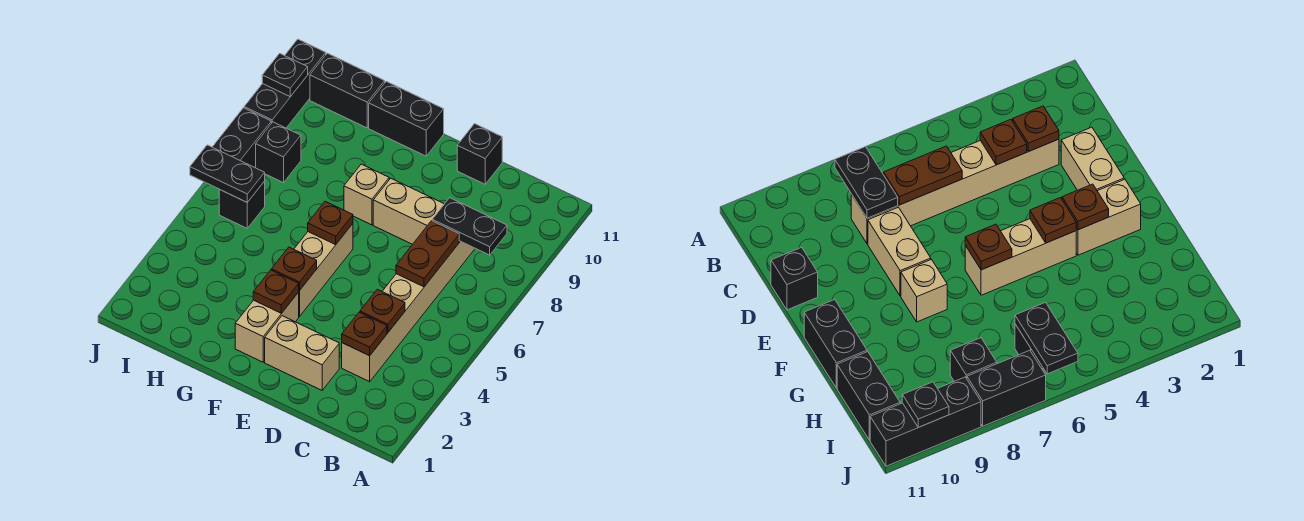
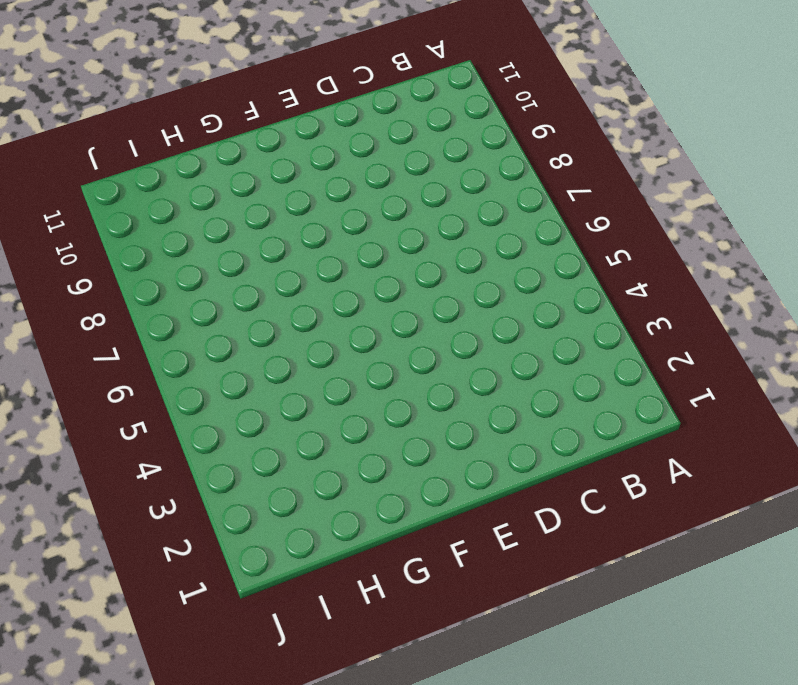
none -> tan brick C3:C8 level 1
none -> tan brick D2:E2 level 1
none -> tan brick D8:E8 level 1

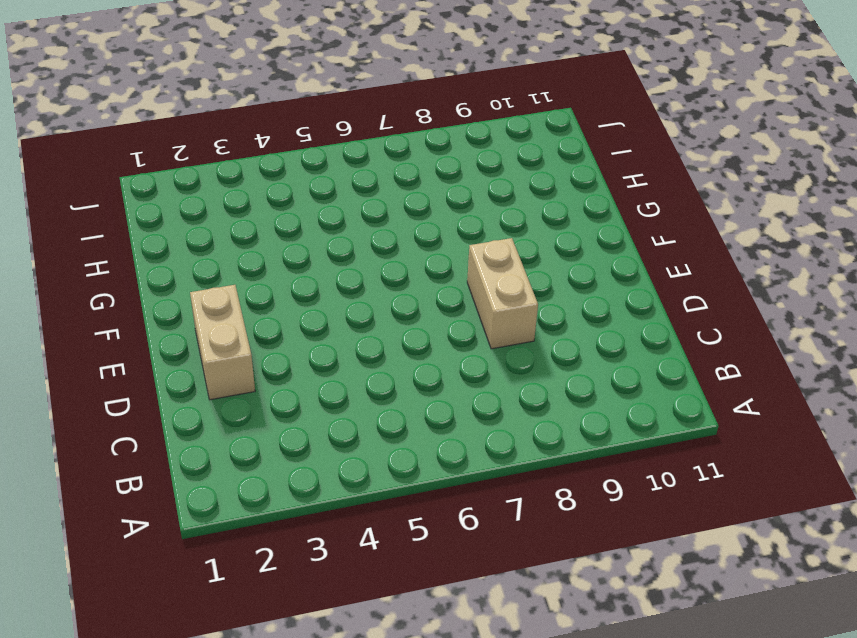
none -> tan brick C3:C8 level 1
none -> black brick D11 level 1
none -> tan brick F2:F3 level 1

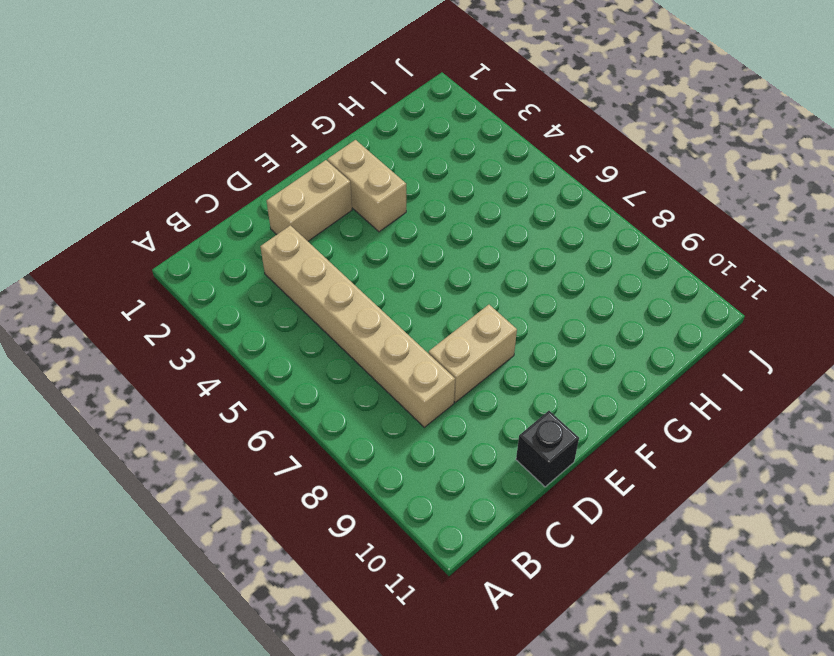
none -> tan brick F4:F6 level 1
none -> tan brick F8 level 1
none -> black brick F11:G11 level 1

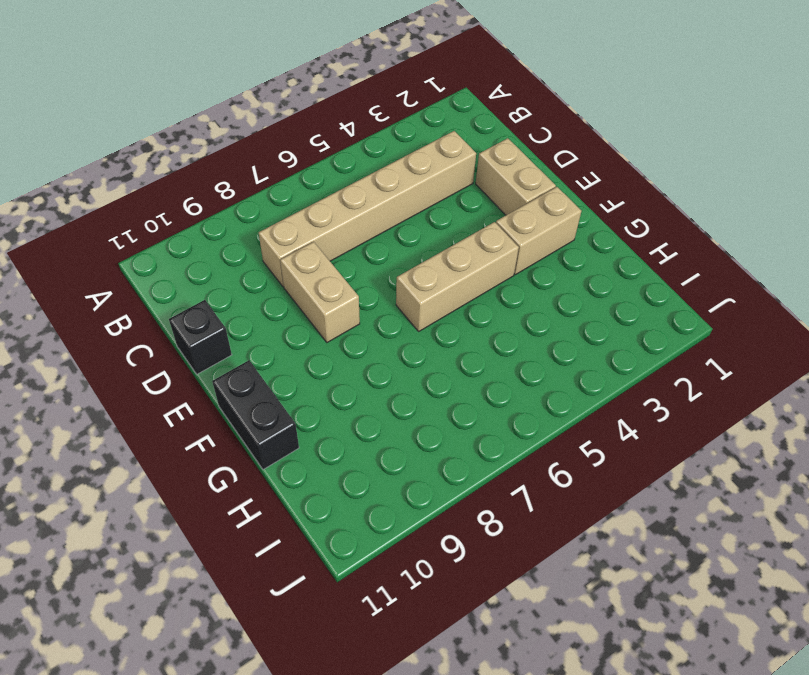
none -> tan brick F8 level 1
none -> black brick H11:I11 level 1
none -> black brick I6 level 1

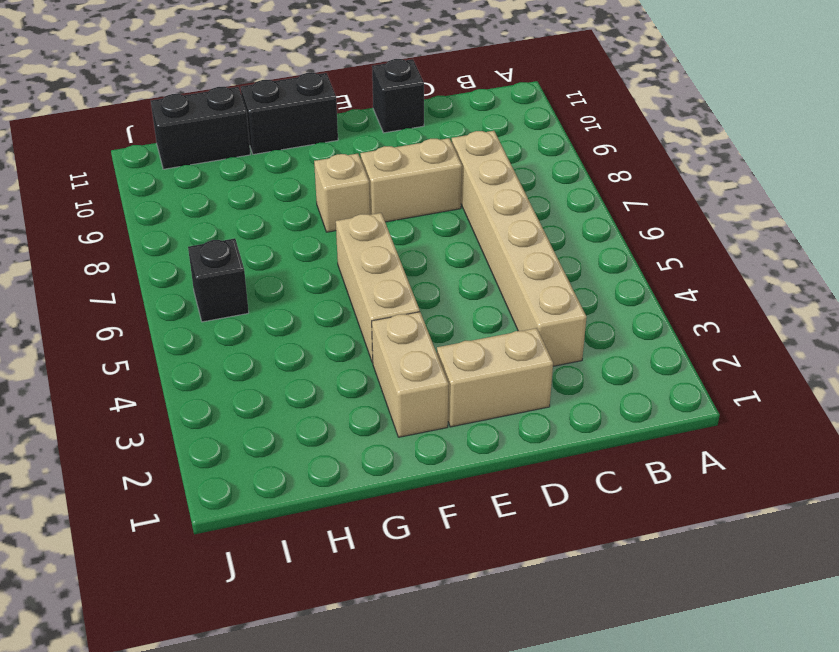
none -> black brick I8 level 1
none -> black brick J7:J8 level 1
none -> black brick J9:J11 level 1

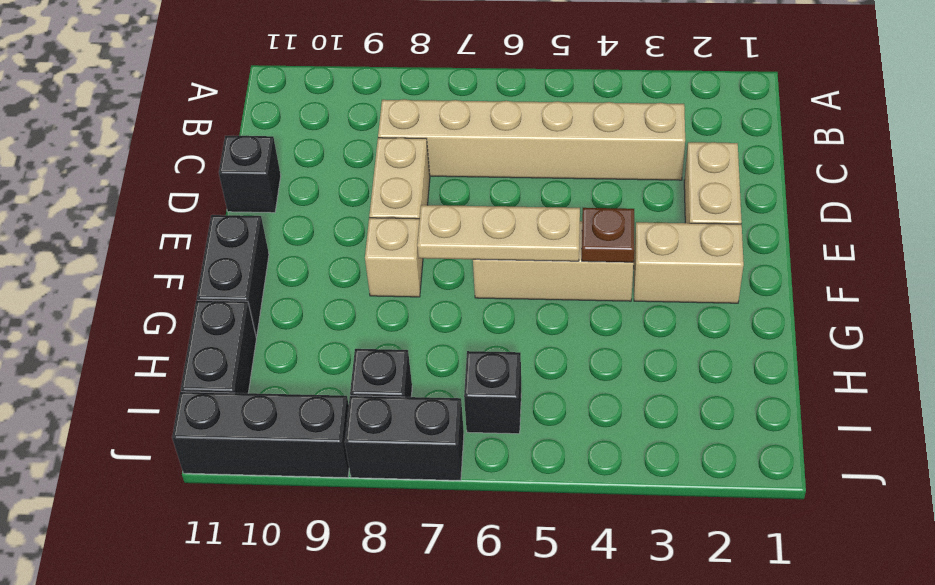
tan plate F5:F7 level 2 -> brown plate F6 level 2
none -> black plate B8:C8 level 2
none -> brown plate C3 level 2
none -> brown plate C4 level 2

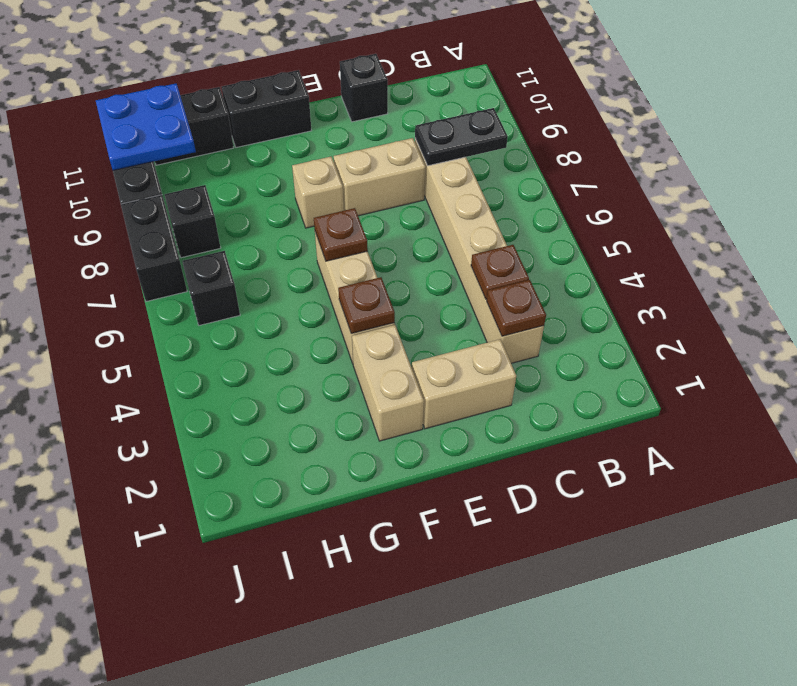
blue plate I10:J11 level 2 -> black plate J10 level 2
none -> brown plate C6:C7 level 2
none -> brown plate F3 level 2
none -> black plate I6:J6 level 2

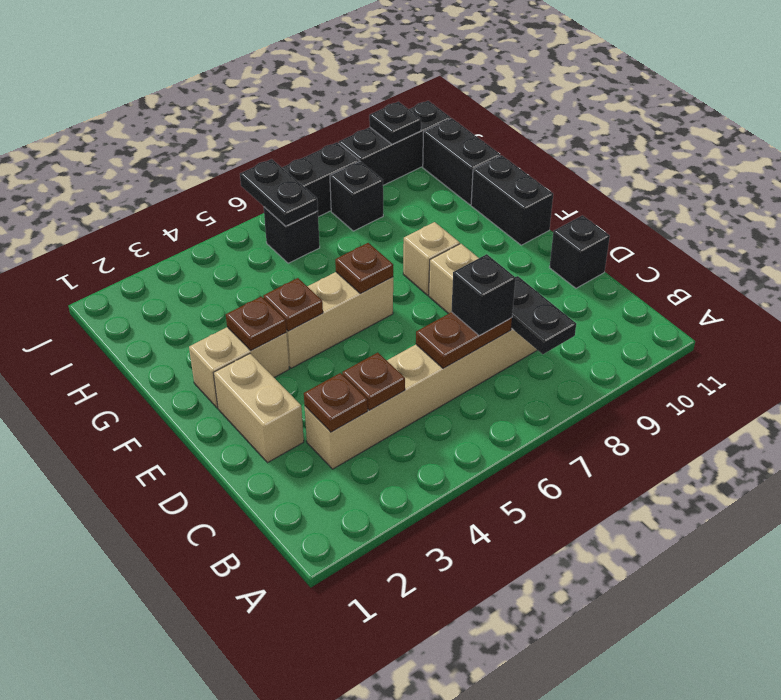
black brick C7 level 3 -> none

